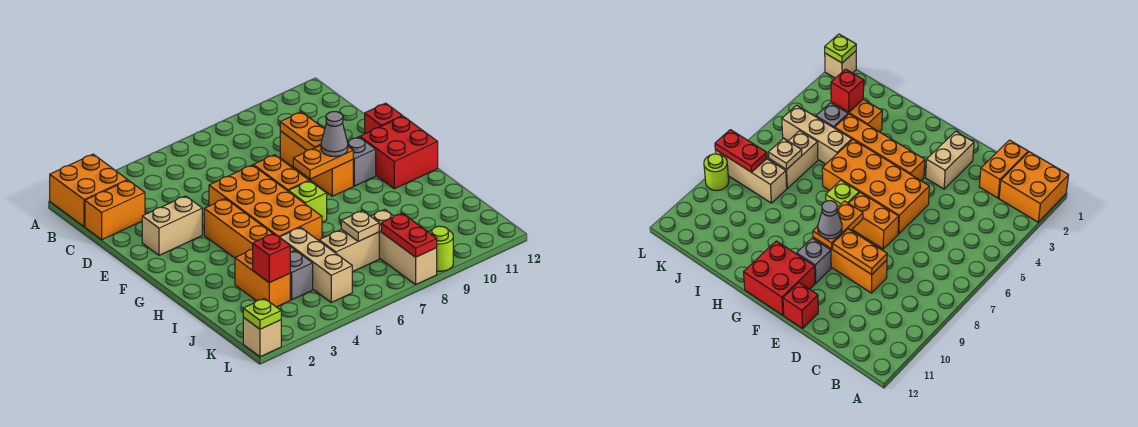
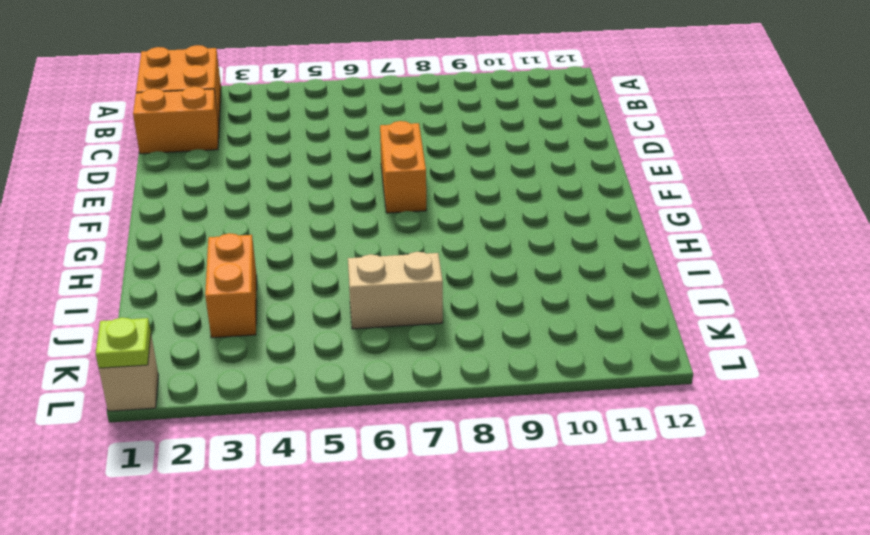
none -> orange brick D9:F9 level 1
none -> tan brick E2:E3 level 1
none -> orange brick E5:H6 level 1

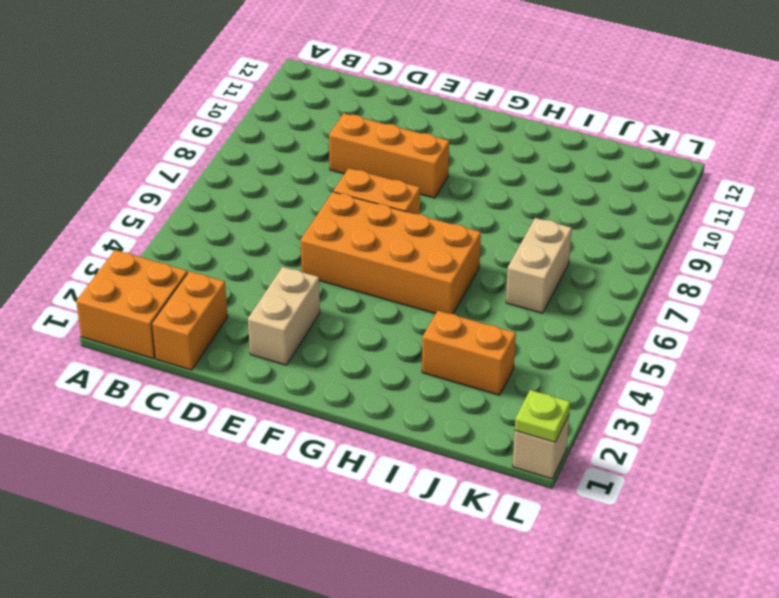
none -> red brick E12 level 1
none -> orange brick F4:I4 level 1
none -> grey brick F10 level 1

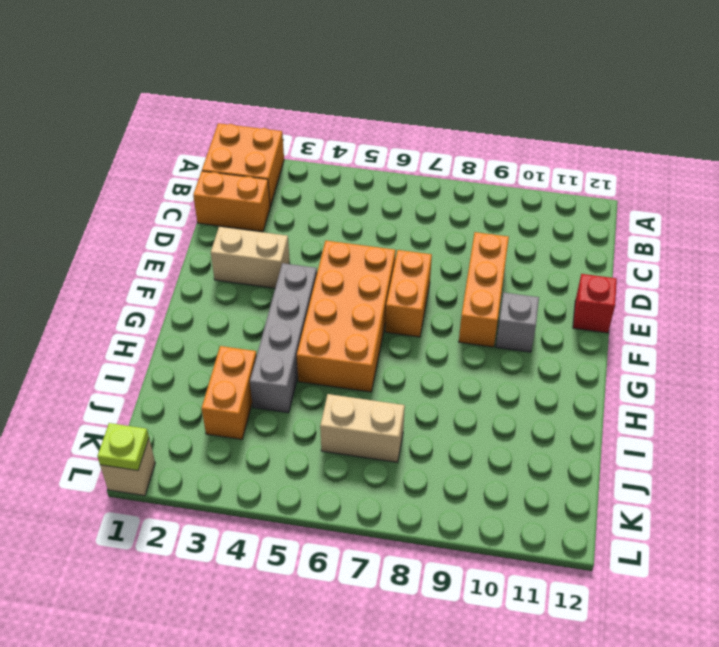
grey brick F4:I4 level 1 -> orange brick F4:I4 level 1
none -> red brick F11:G12 level 1
none -> lime brick G7 level 1
none -> tan brick I5:K5 level 1

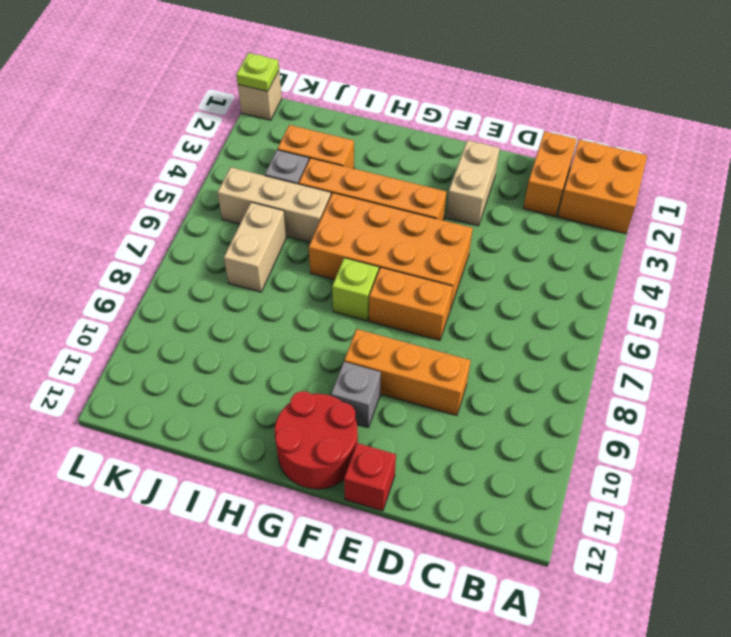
red round brick F11:G12 level 1 -> red brick F11:G12 level 1
none -> tan brick J8:L8 level 1
none -> lime round brick L9 level 1
none -> orange plate D9:E9 level 2

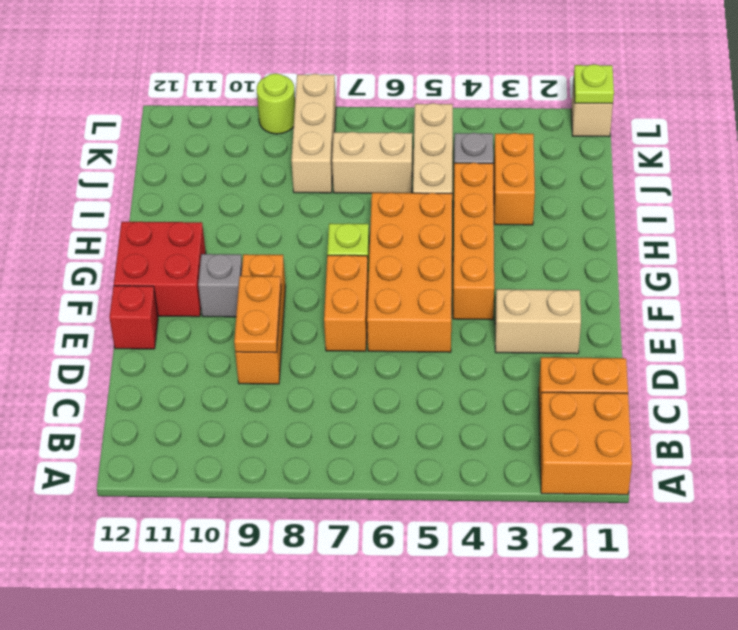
none -> orange plate F8:F9 level 2
none -> red brick J3 level 2
none -> tan plate J7 level 2

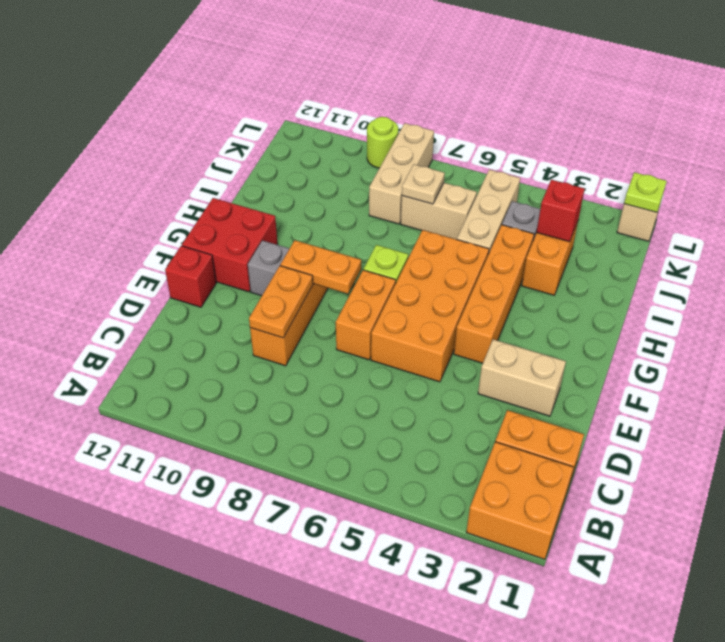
none -> red plate K8:L8 level 2
none -> grey cone F9 level 3

